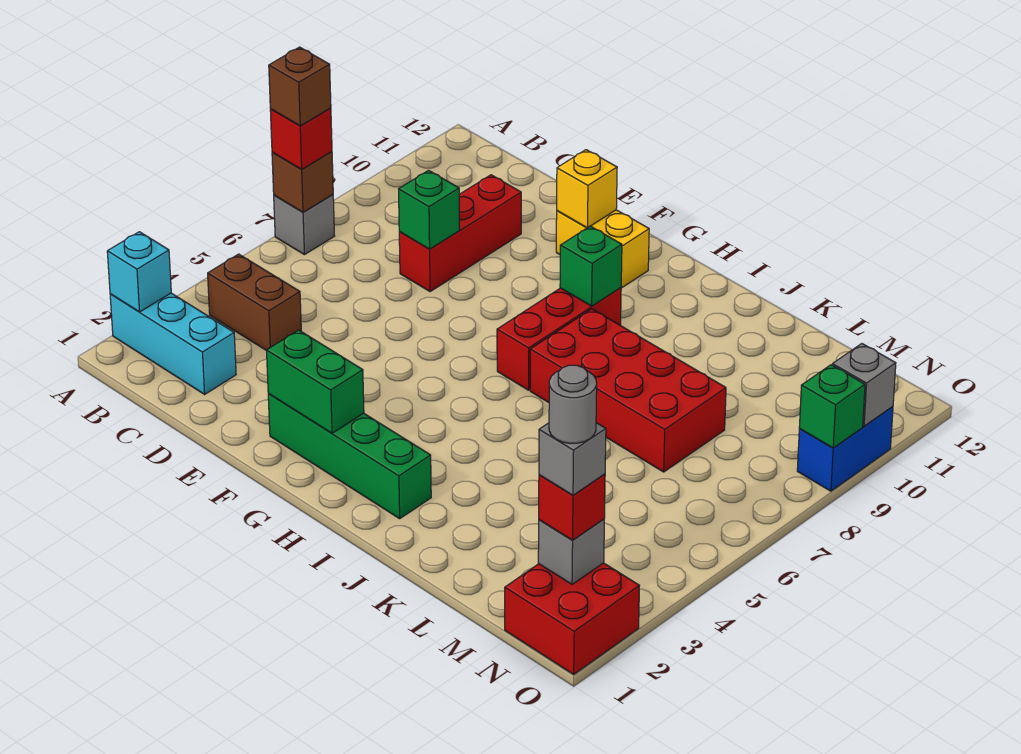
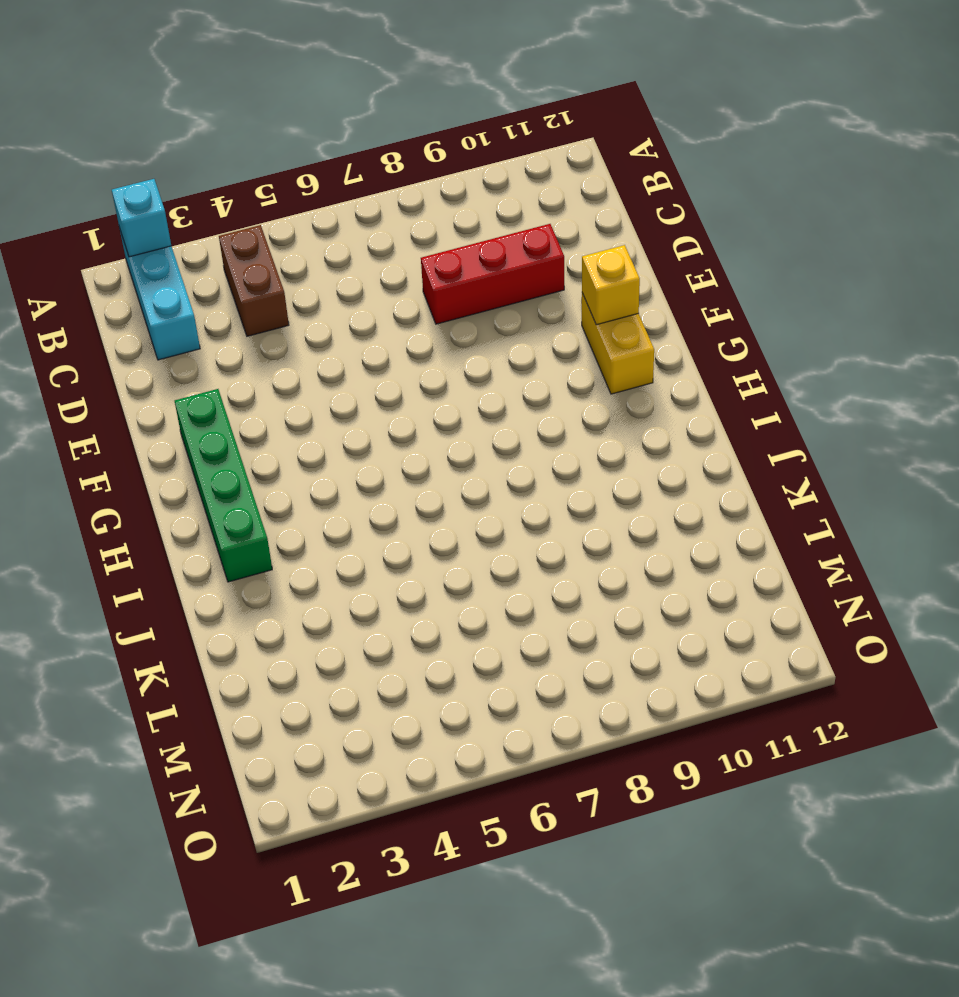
none -> grey brick A7 level 1
none -> red brick H7:H9 level 1
none -> red brick I7:L8 level 1

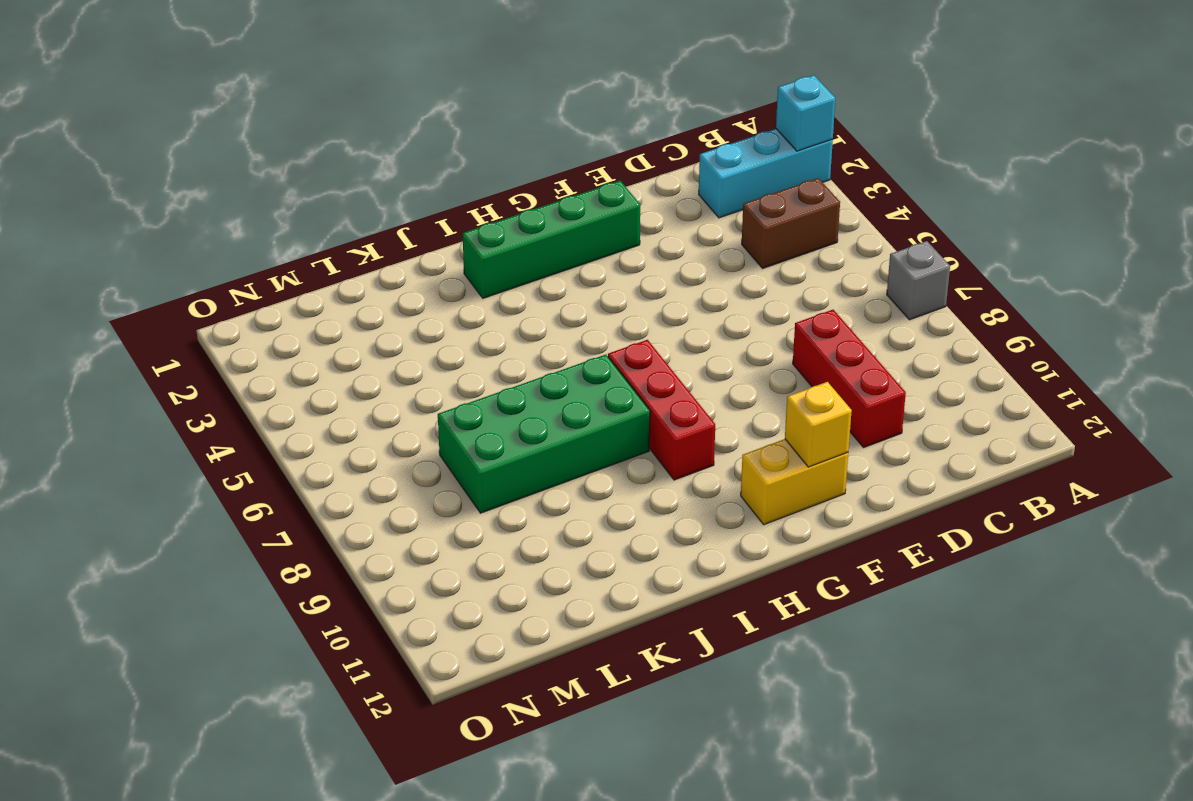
green brick I7:L8 level 1 -> red brick I7:L8 level 1
none -> red brick N1:O2 level 1
none -> blue brick O9:O10 level 1
none -> brown brick A7 level 2

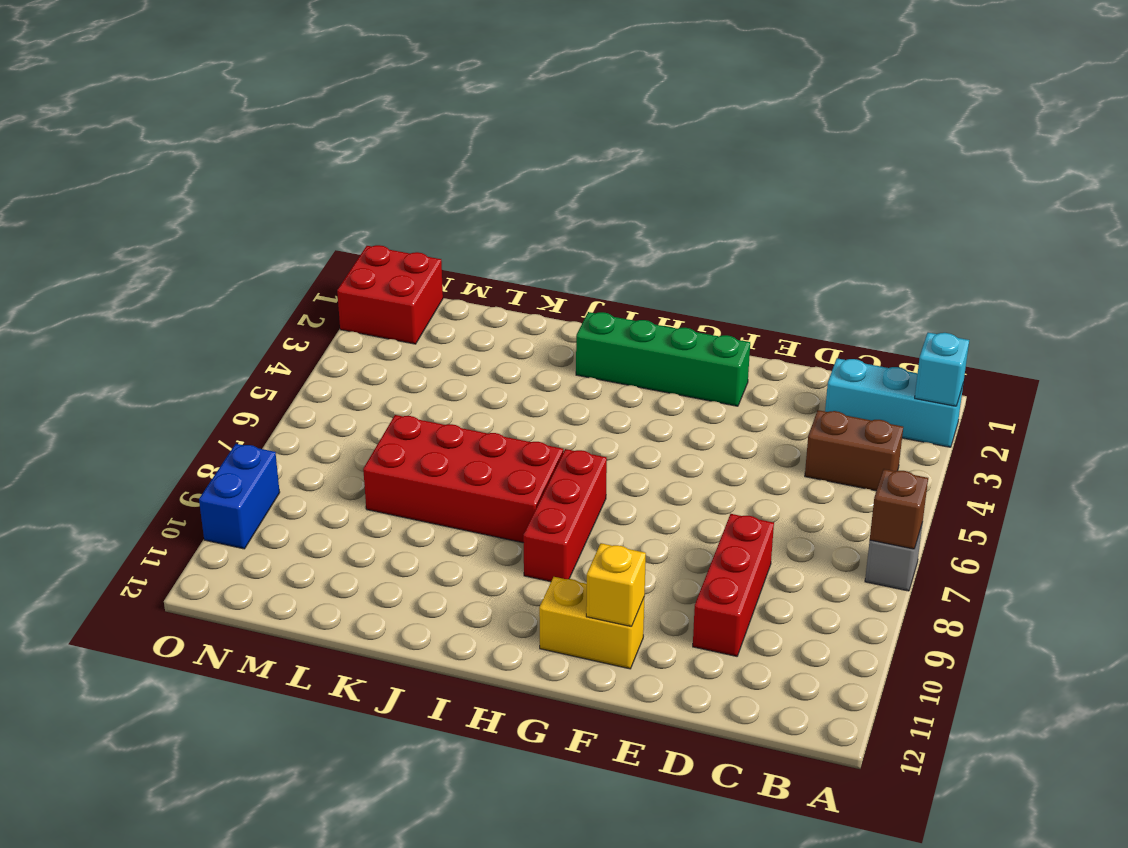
none -> green brick D8 level 2
none -> green brick F2:G2 level 2
none -> green brick H9 level 2

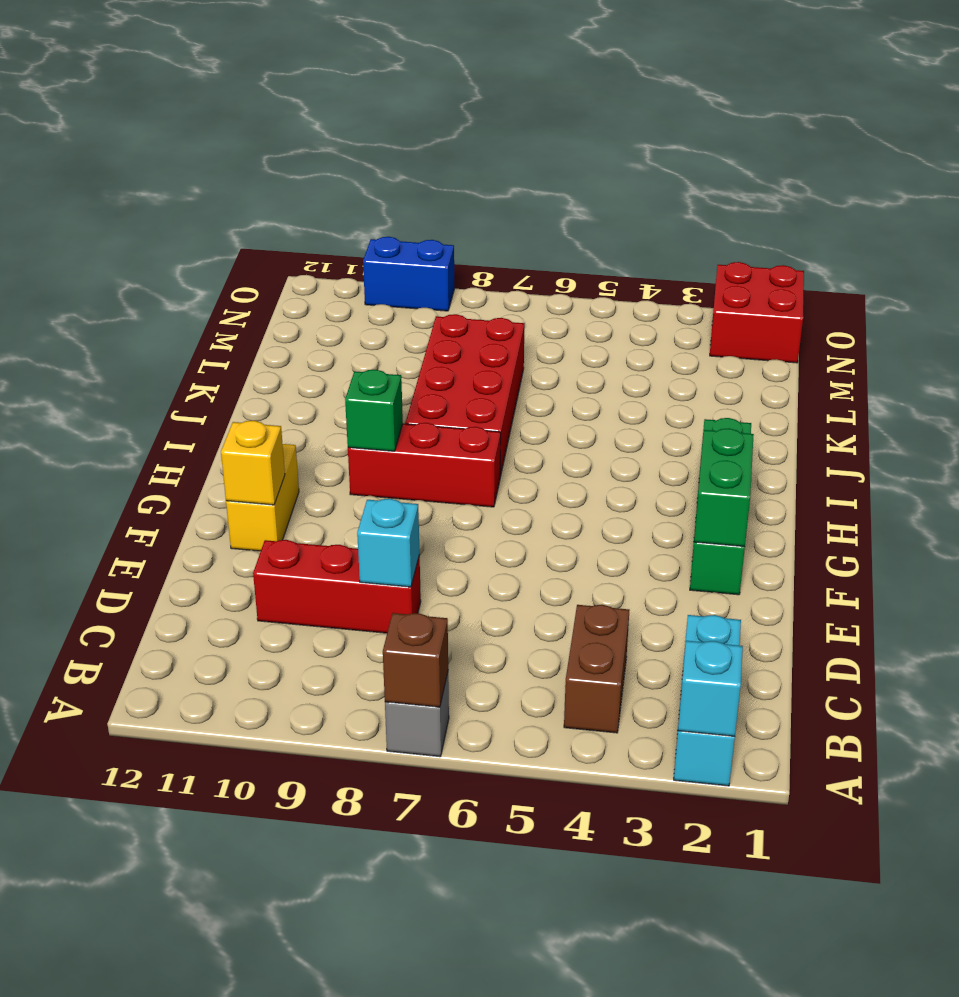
cyan brick D8 level 2 -> green brick D8 level 2
none -> grey brick N2 level 2
none -> green brick O9 level 2
none -> grey brick O10 level 2

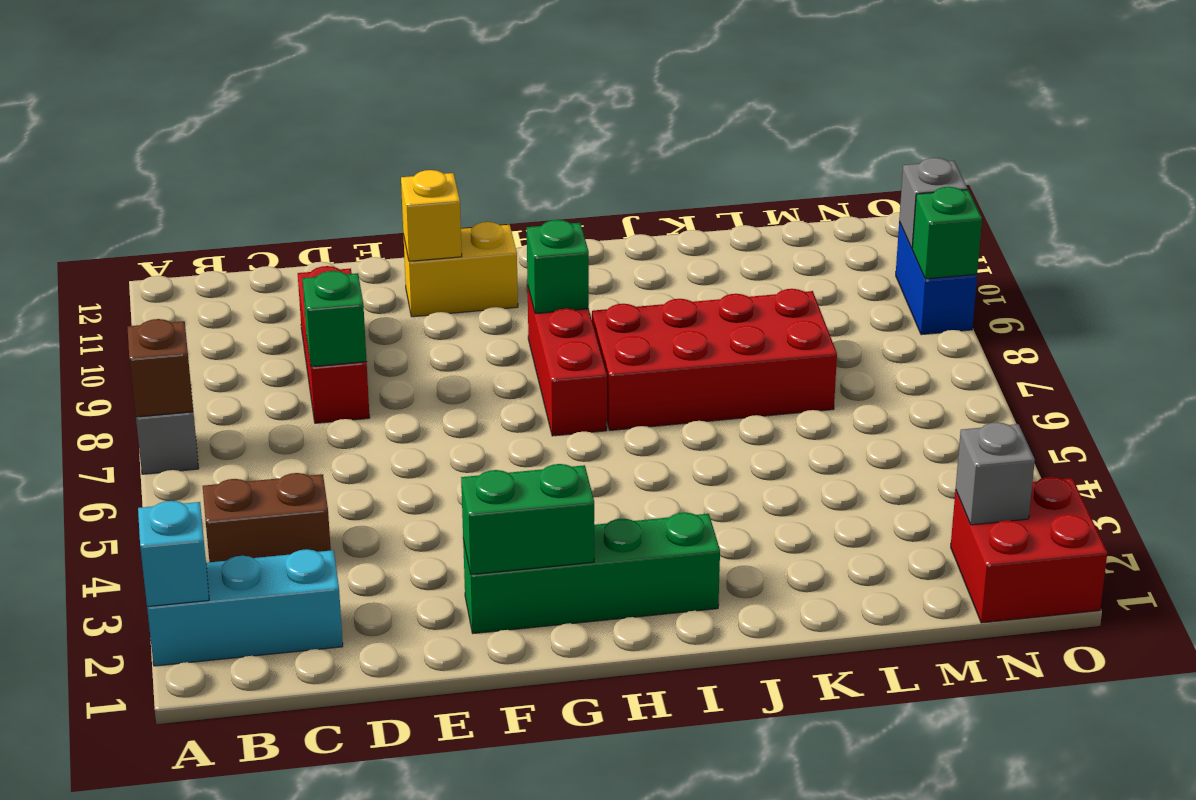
none -> red brick A7 level 3
none -> red brick N2 level 3
none -> brown brick A7 level 4

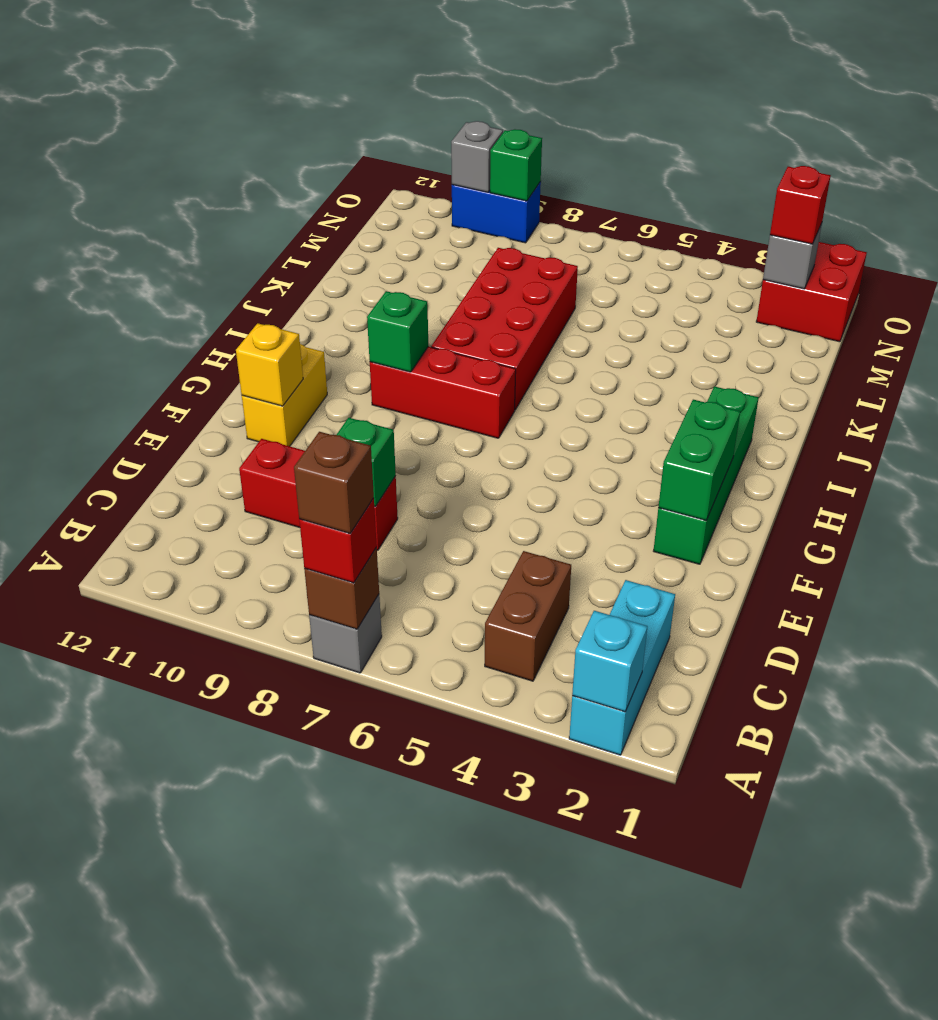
none -> grey brick N2 level 4
none -> grey round brick N2 level 5

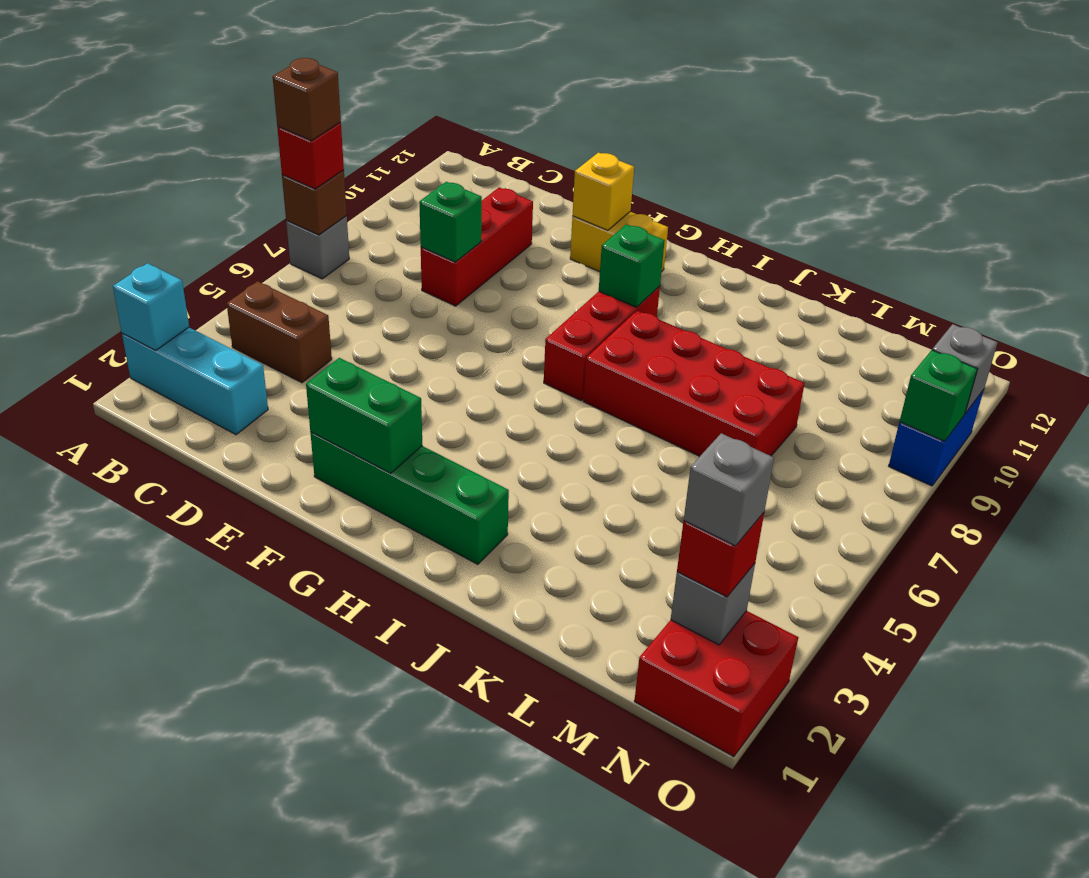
none -> grey round brick N2 level 5

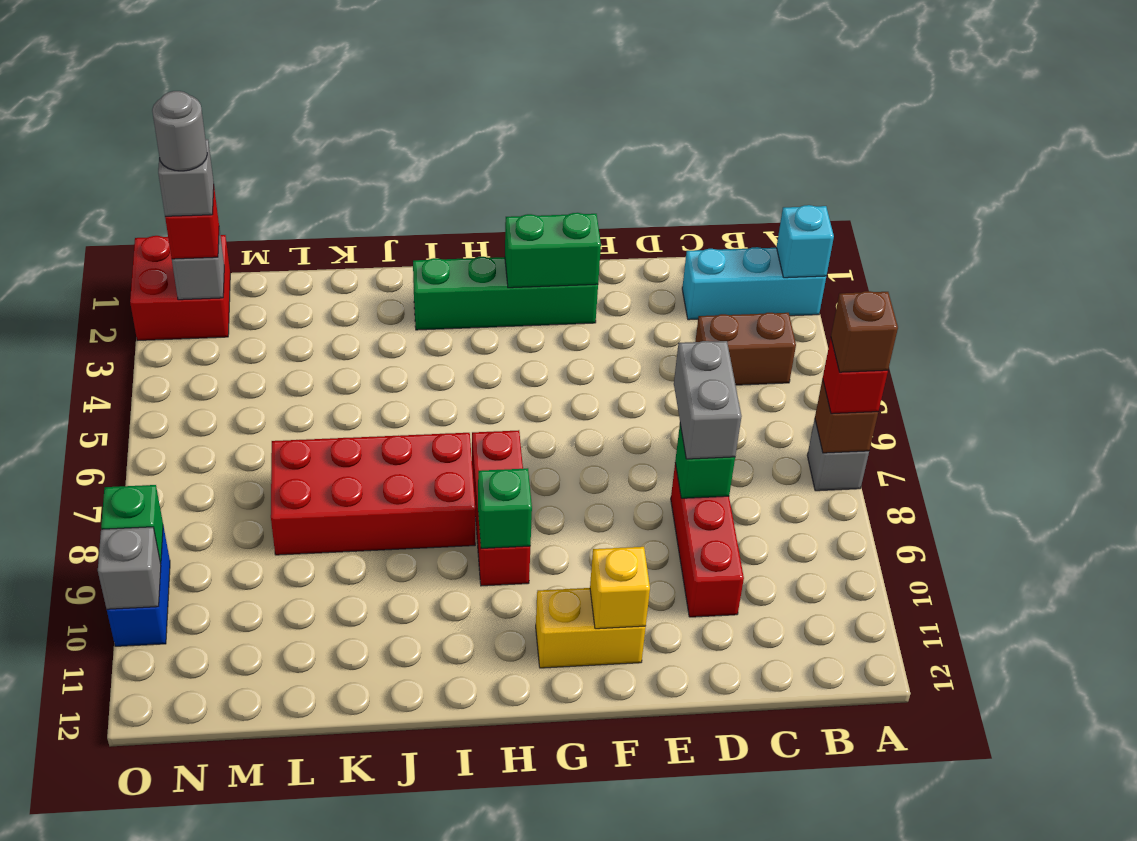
grey brick D7:D8 level 3 -> none

